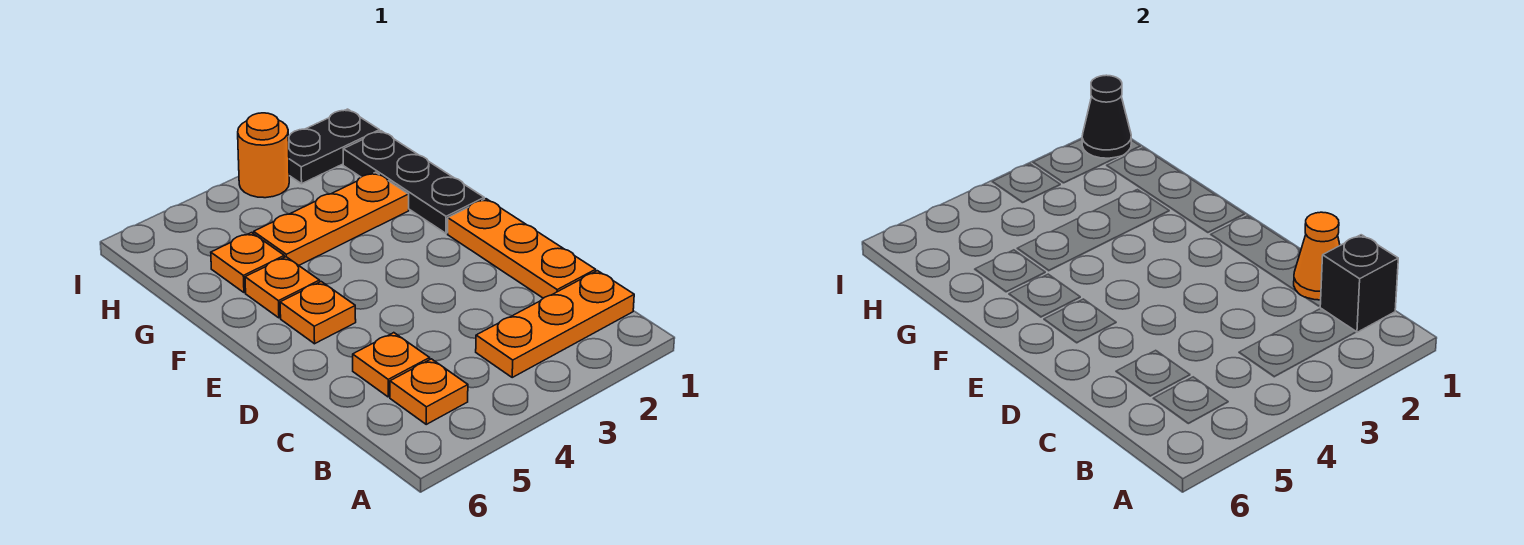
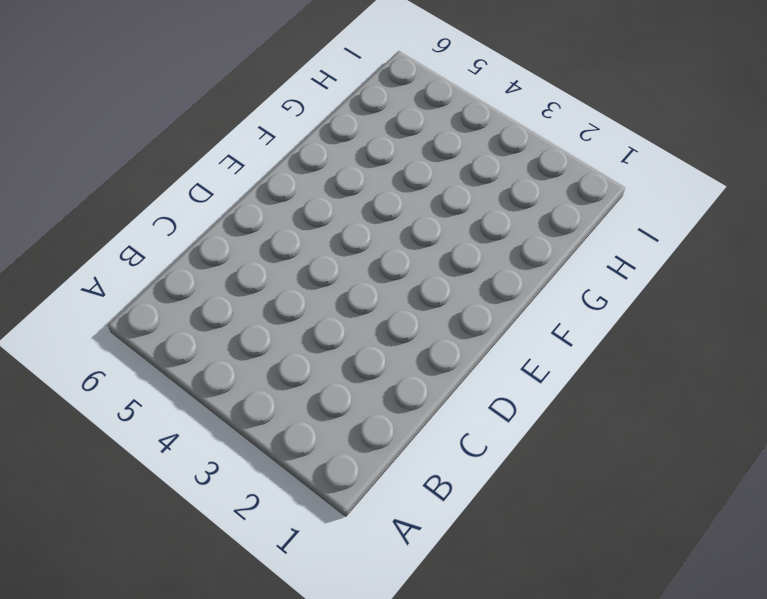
none -> orange plate B1:B3 level 1
none -> orange plate B5 level 1
none -> orange plate C1:E1 level 1

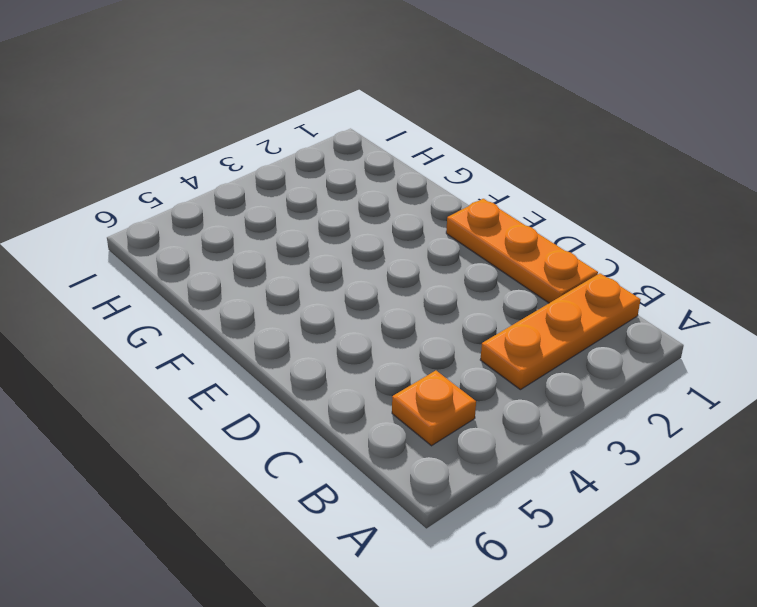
none -> orange plate C5 level 1
none -> orange plate E5 level 1
none -> black plate F1:H1 level 1

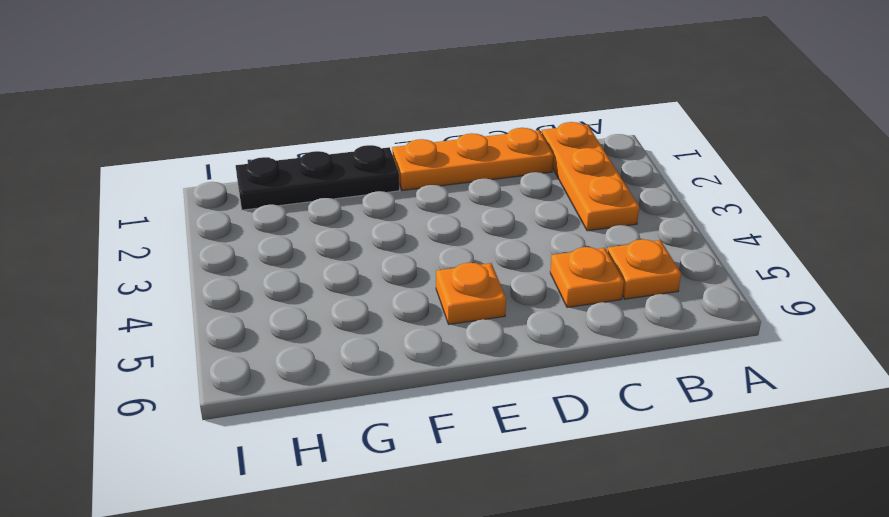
none -> orange plate F5 level 1
none -> orange plate G2:G4 level 1
none -> orange plate G5 level 1

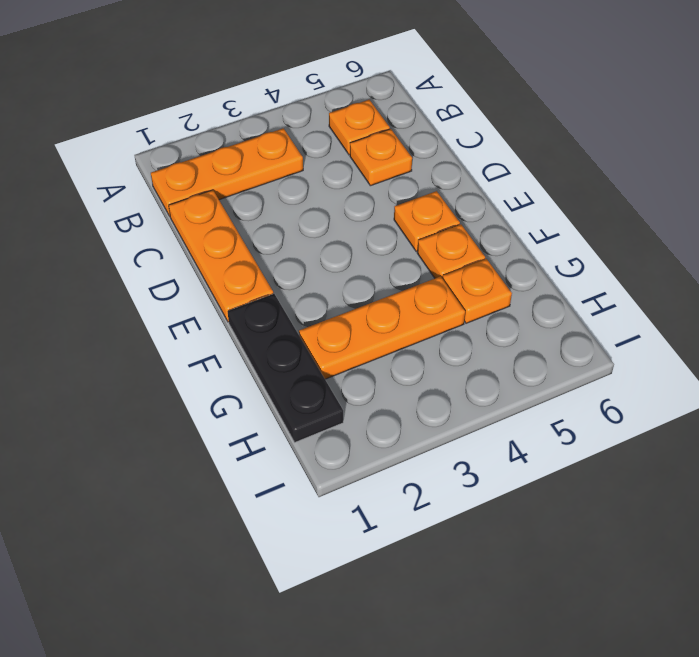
none -> black plate I1:I2 level 1
none -> orange round brick I3 level 1
none -> black brick B1 level 2

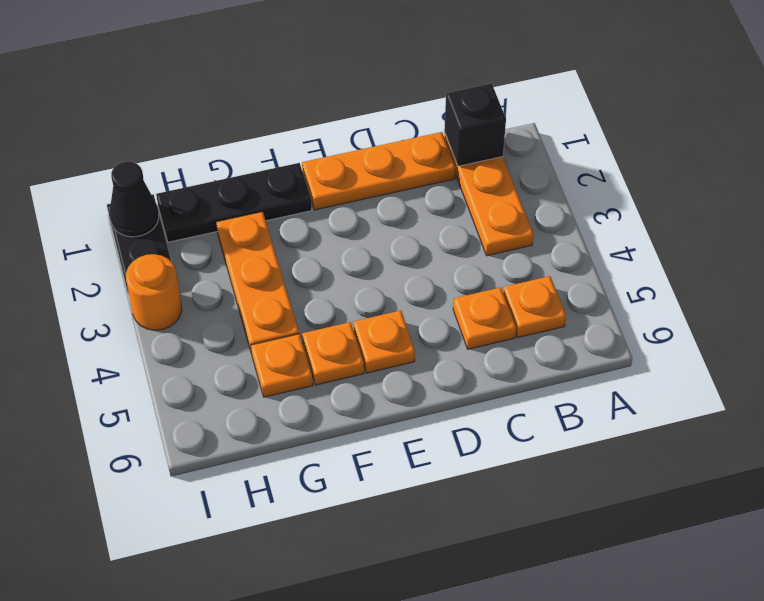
none -> orange cone C1 level 2

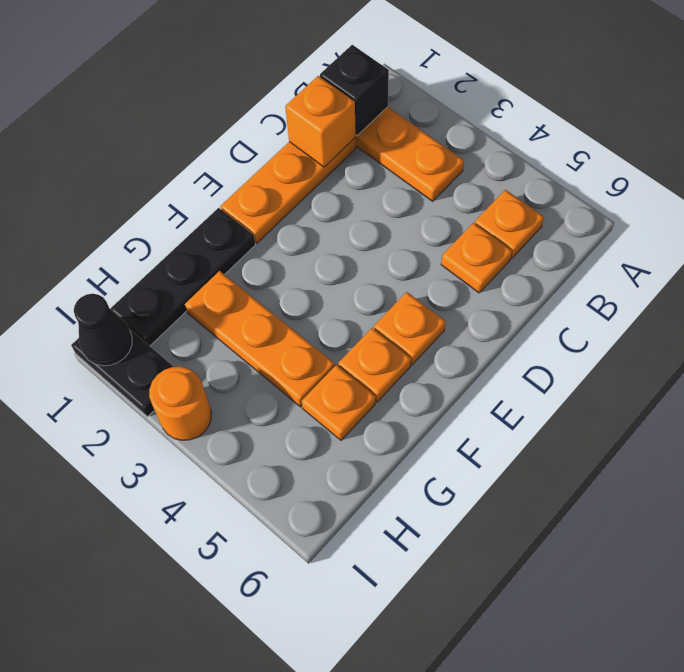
orange brick C1 level 2 -> orange cone C1 level 2

